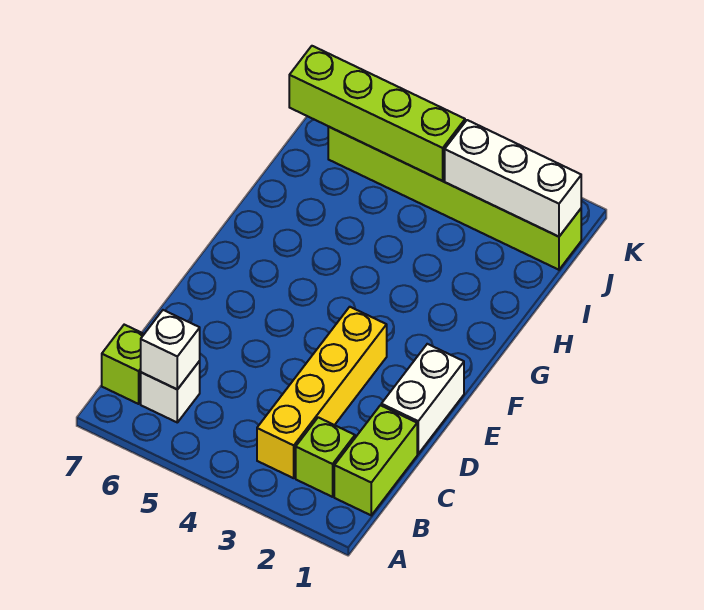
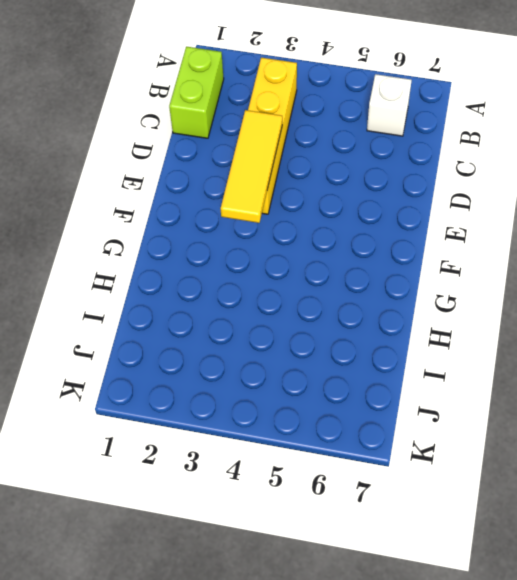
yellow tile D3:F3 level 2 -> none
none -> lime brick B2 level 1
none -> lime brick B7 level 1

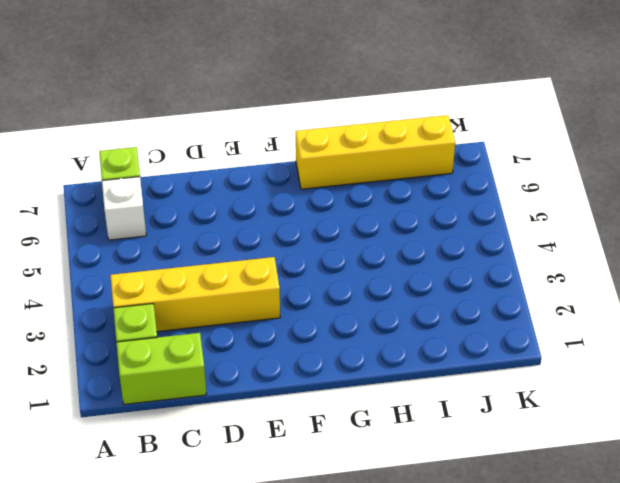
yellow brick G7:J7 level 1 -> none
none -> white brick D1:E1 level 1
none -> lime brick J1:J6 level 1

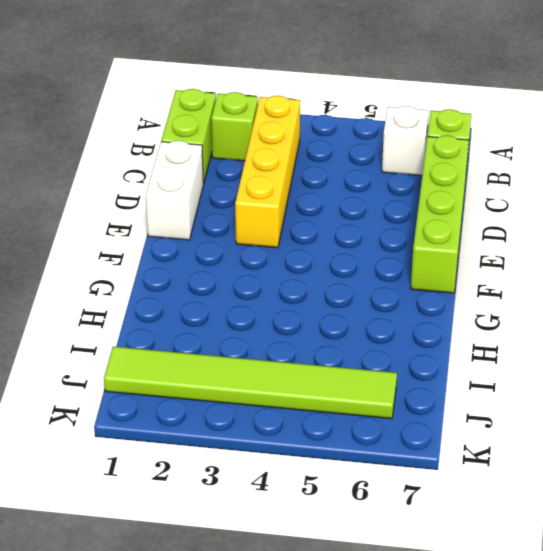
lime brick C7:F7 level 1 -> lime brick J4:J7 level 2
lime tile J1:J6 level 1 -> lime brick J1:J6 level 1
none -> white brick B6 level 2
none -> white brick J1:J3 level 2

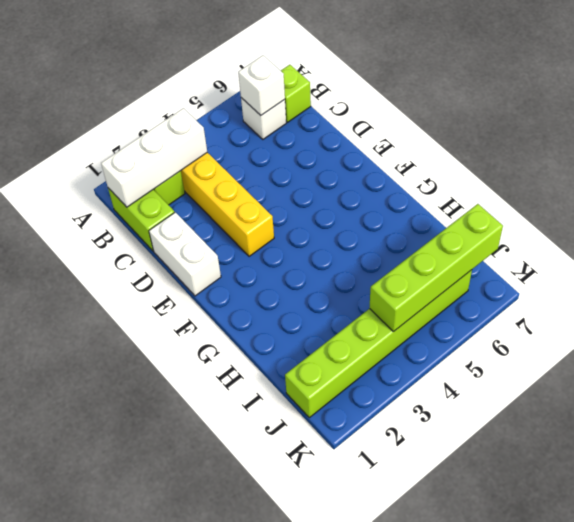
white brick B1:B3 level 2 -> white brick J1:J3 level 2

